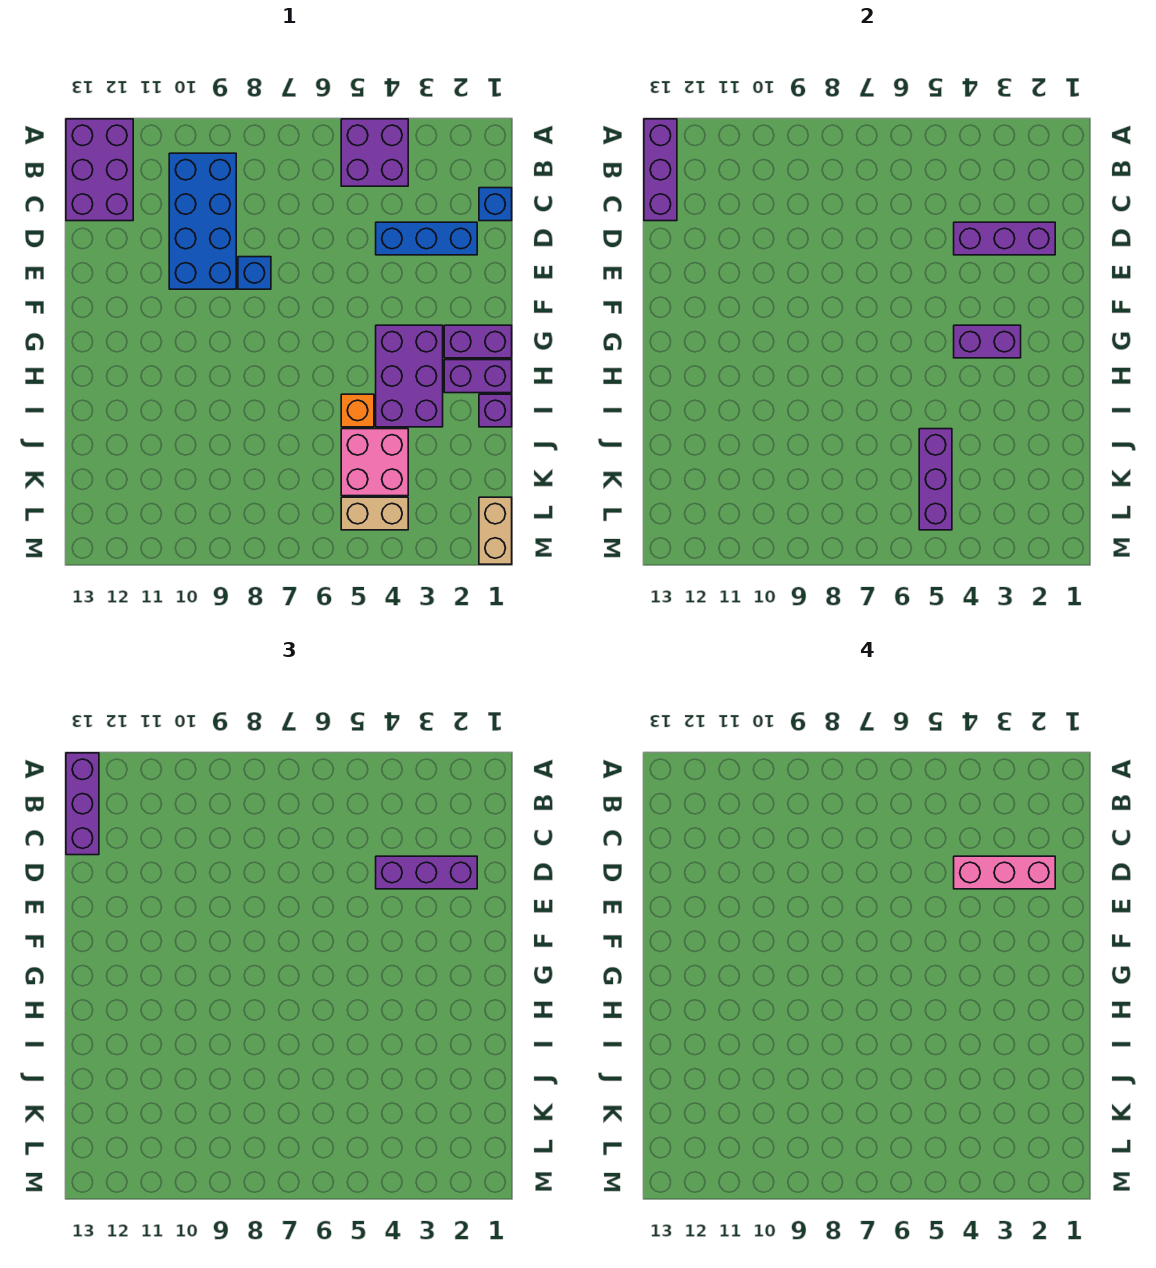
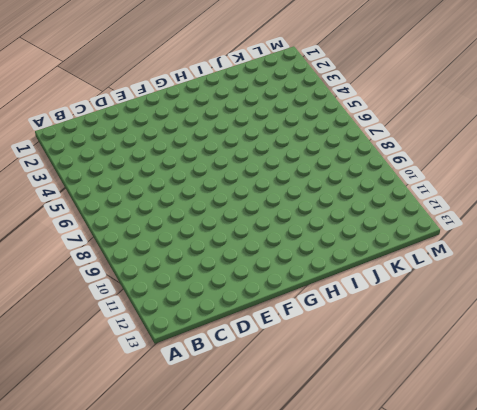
none -> purple brick A4:B5 level 1
none -> purple brick A12:C13 level 1
none -> blue brick B9:E10 level 1

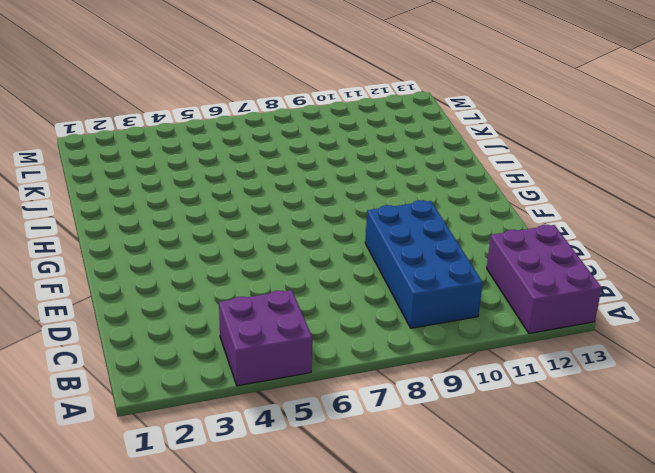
none -> blue brick C1 level 1
none -> blue brick D2:D4 level 1
none -> blue brick E8 level 1

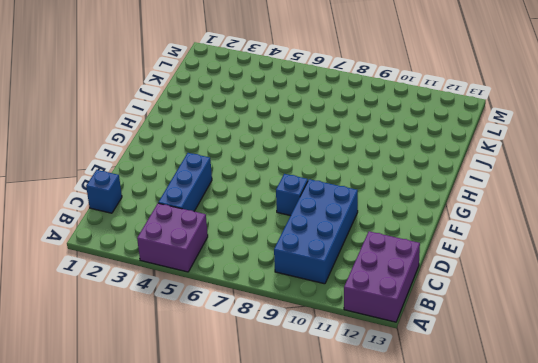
blue brick C4:E4 level 1 -> blue brick D2:D4 level 1
none -> purple brick G1:G2 level 1
none -> purple brick G3:I4 level 1
none -> purple brick H1:H2 level 1

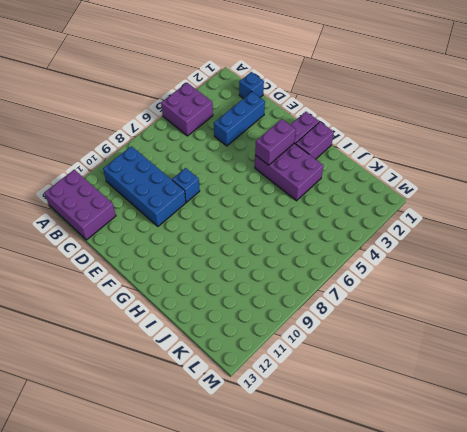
none -> purple brick I1 level 1
none -> orange brick I5 level 1
none -> pink brick J4:K5 level 1

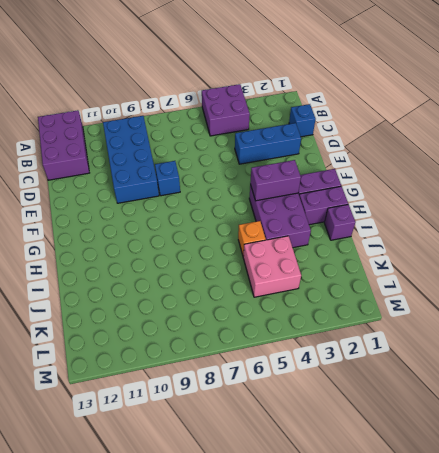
none -> tan brick L1:M1 level 1
none -> tan brick L4:L5 level 1
none -> purple brick A13:C13 level 2

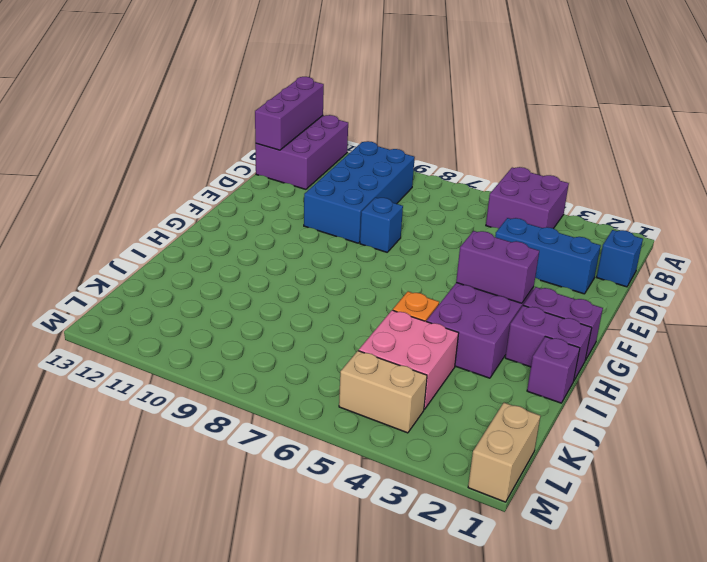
none -> purple brick D2:D4 level 2
none -> purple brick J5:L5 level 2
none -> purple brick A13:C13 level 3

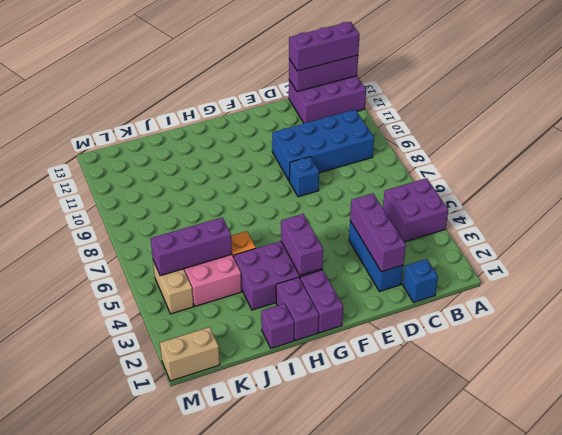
none -> purple brick D2:D4 level 3
none -> pink brick D2:D4 level 4

